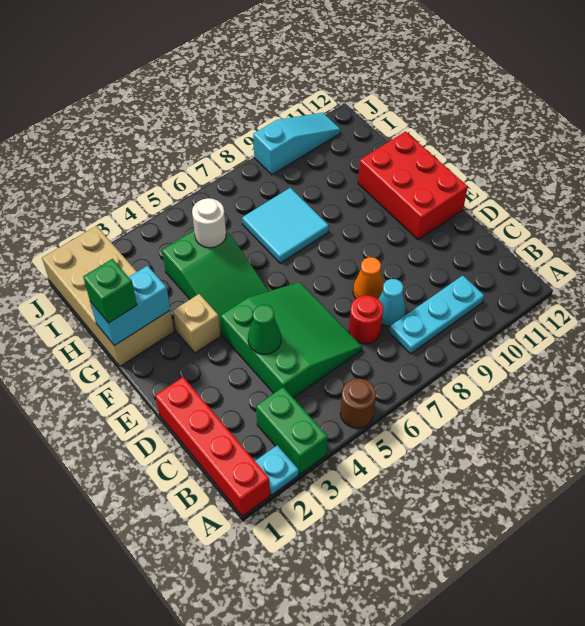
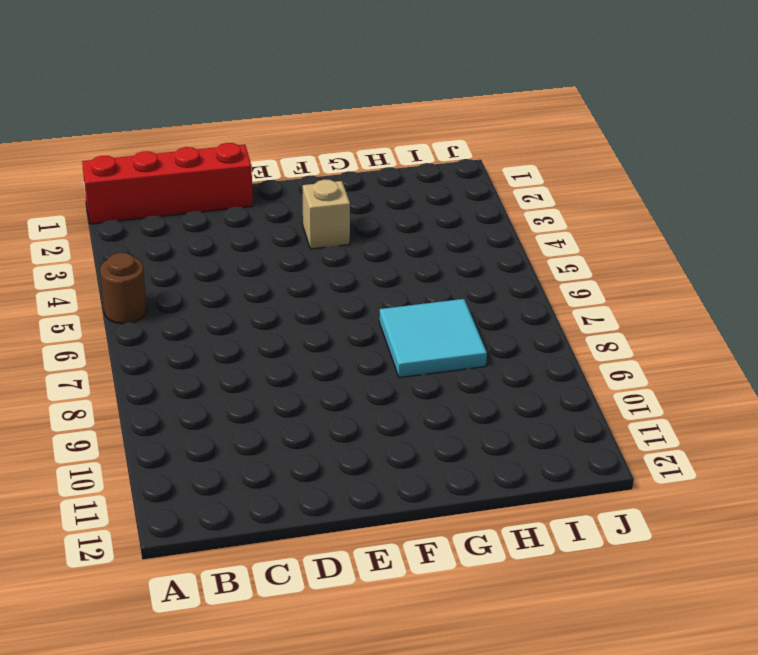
none -> cyan plate A2 level 1
none -> green brick A3:B3 level 1
none -> cyan plate B8:B10 level 1

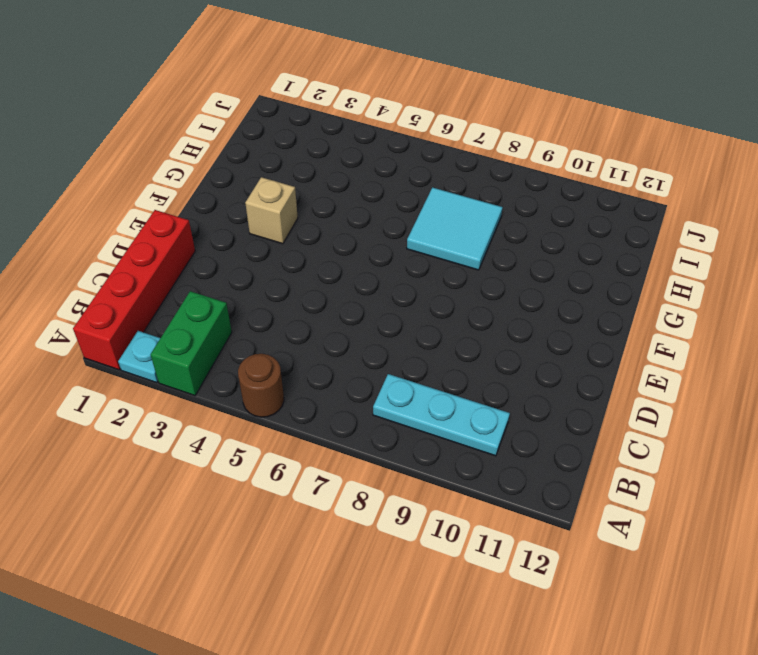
none -> green slope C4:E6 level 1 top 4
none -> red round brick C7 level 1
none -> cyan cone C8 level 1

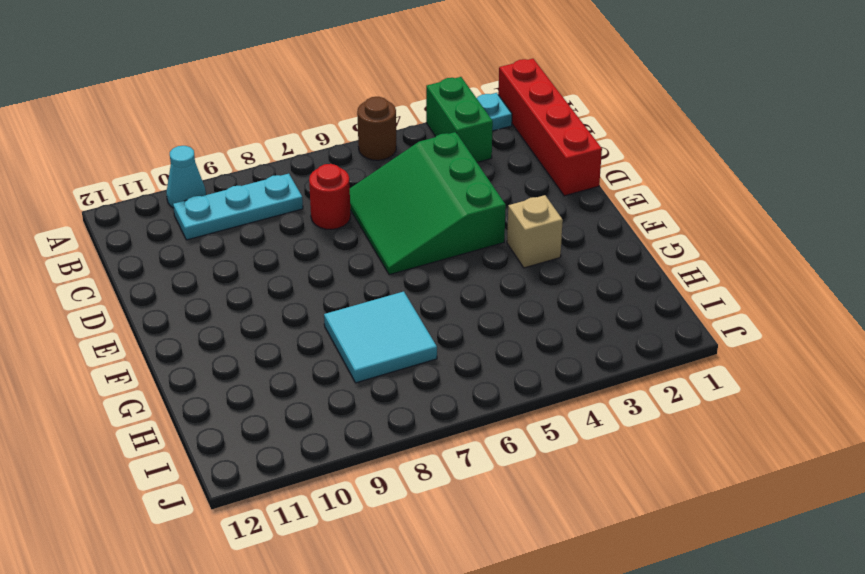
cyan cone A10 level 1 -> cyan cone C8 level 1
none -> orange cone D8 level 1
none -> red brick E11:G12 level 1
none -> green slope F4:H5 level 1 top H

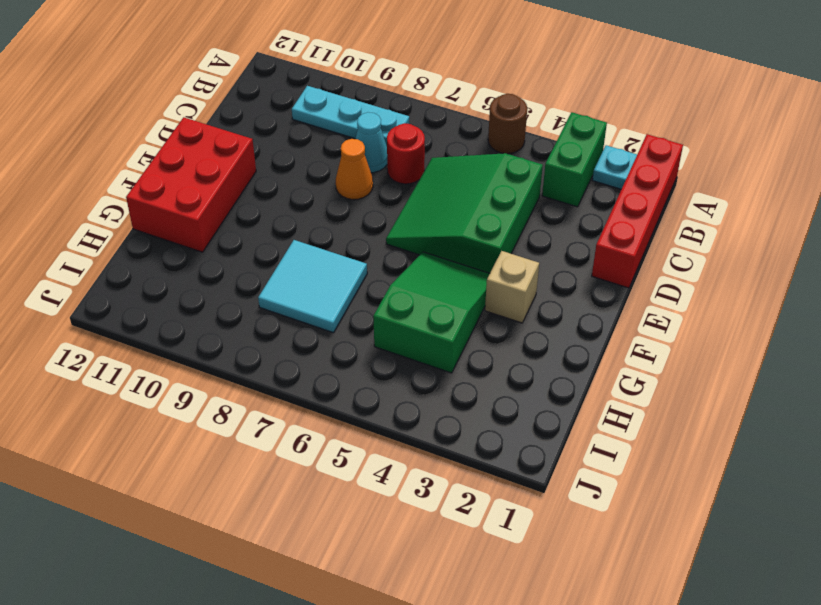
none -> tan brick G1:J2 level 1
none -> cyan slope J9:J11 level 1 top 9
none -> green cone D4 level 2

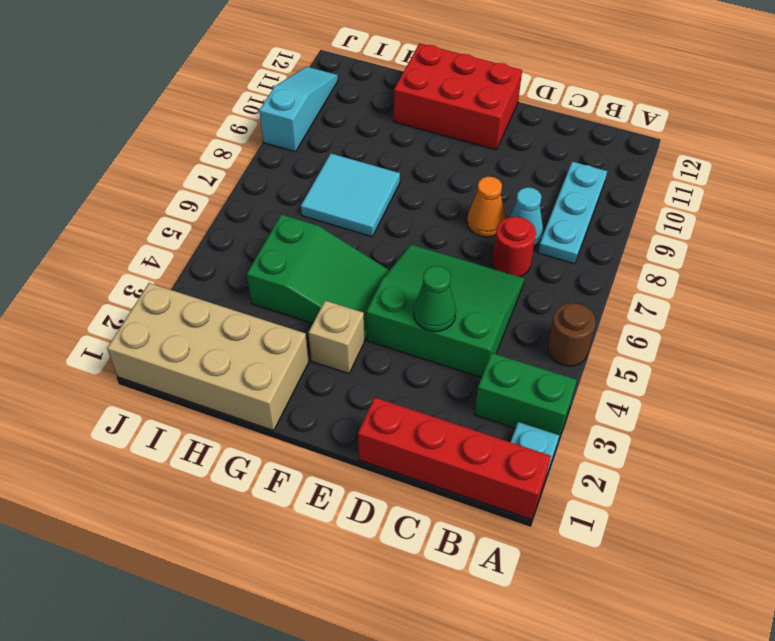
none -> cyan brick G1:G2 level 2
none -> white round brick H5 level 2
none -> green brick G1 level 3

